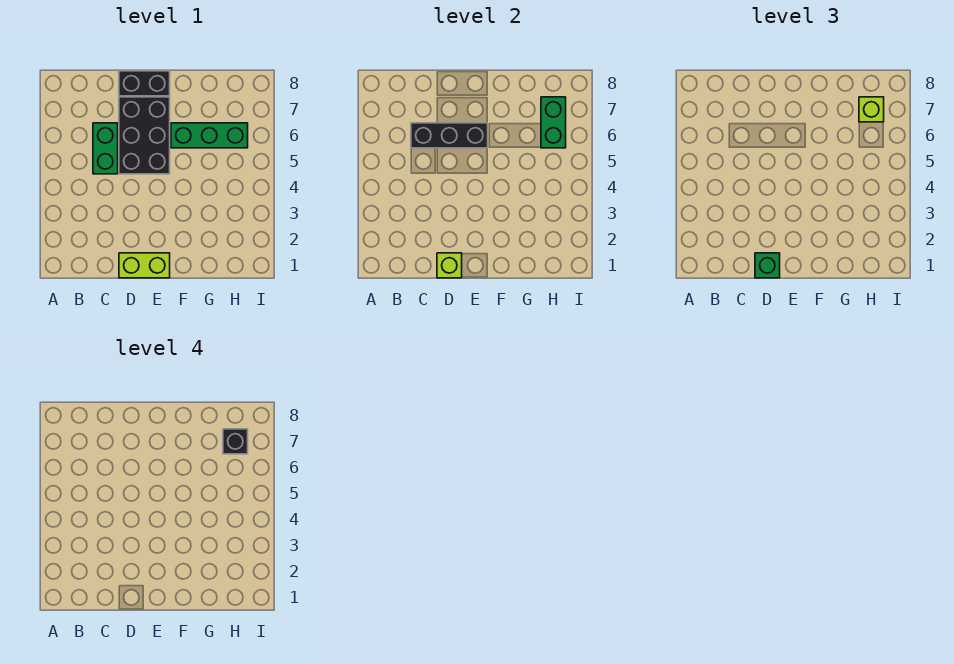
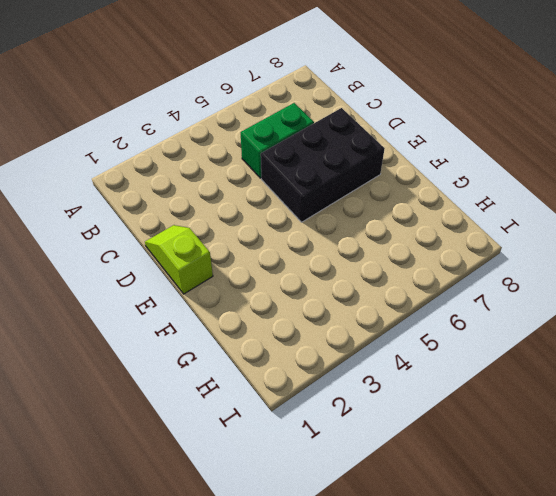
lime slope D1:E1 level 1 top E -> lime brick D1:E1 level 1
none -> black brick D8:E8 level 1
none -> green brick F6:H6 level 1

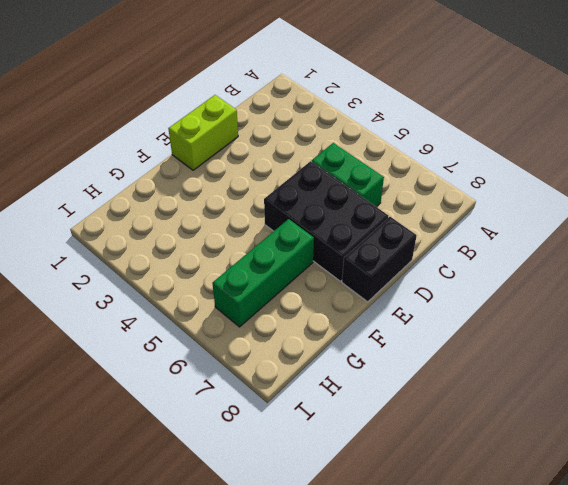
none -> black brick C6:E6 level 2
none -> lime brick D1 level 2

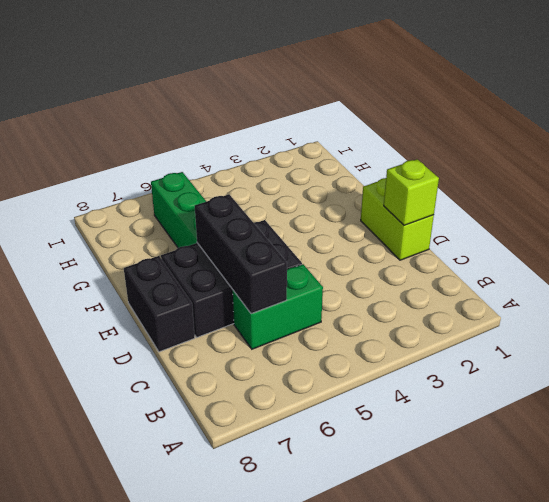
none -> green brick H6:H7 level 2
none -> green brick D1 level 3

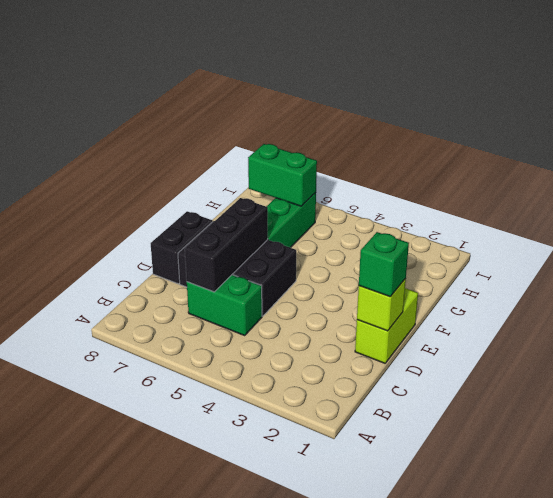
none -> lime brick H7 level 3
none -> black brick H7 level 4

